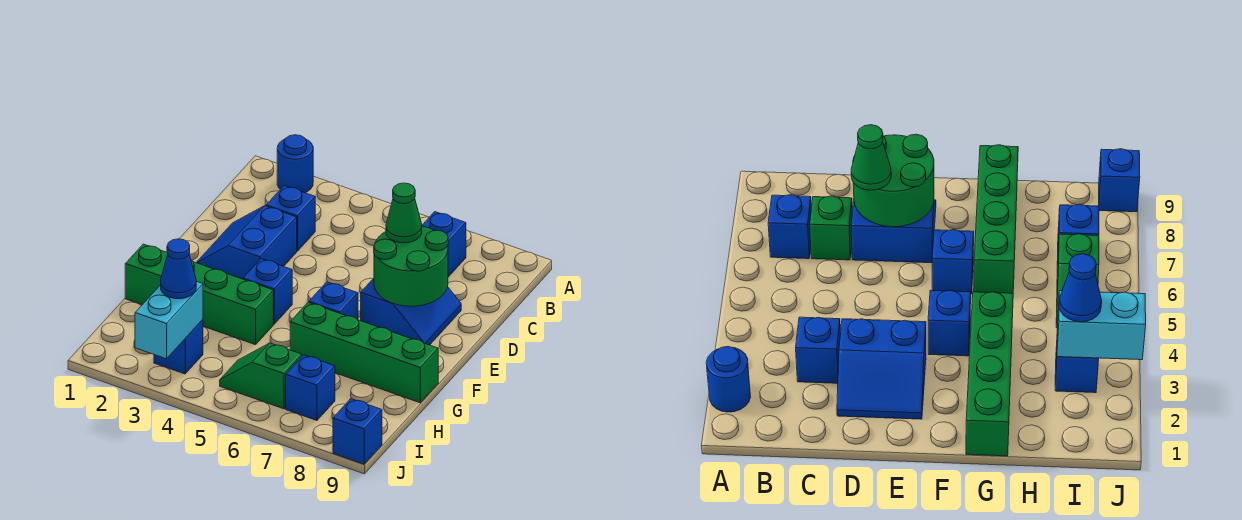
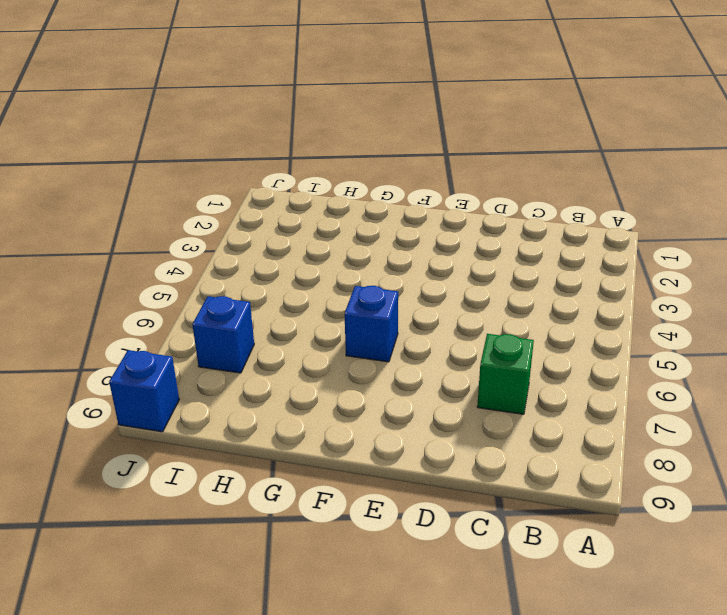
none -> blue round brick A2 level 1
none -> blue brick B7 level 1
none -> blue brick C3 level 1

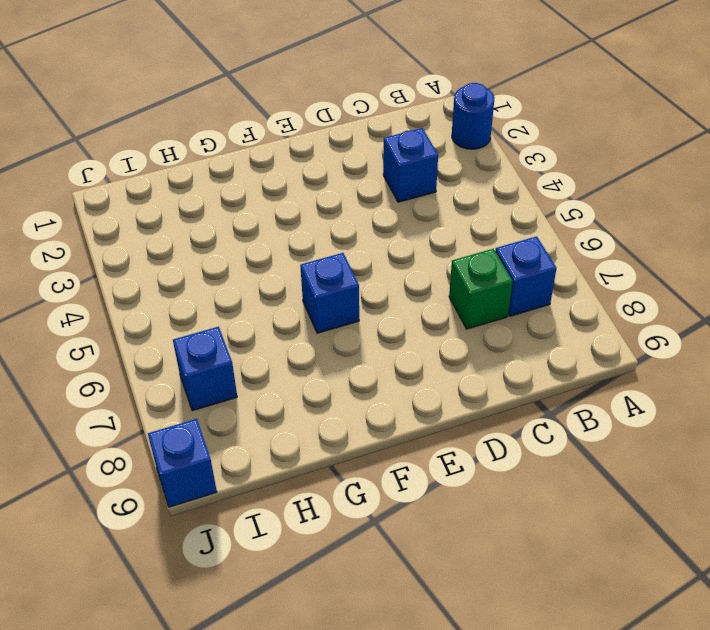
none -> blue slope D2:E3 level 1 top 3
none -> blue slope D7:E8 level 1 top 7
none -> blue brick F4 level 1

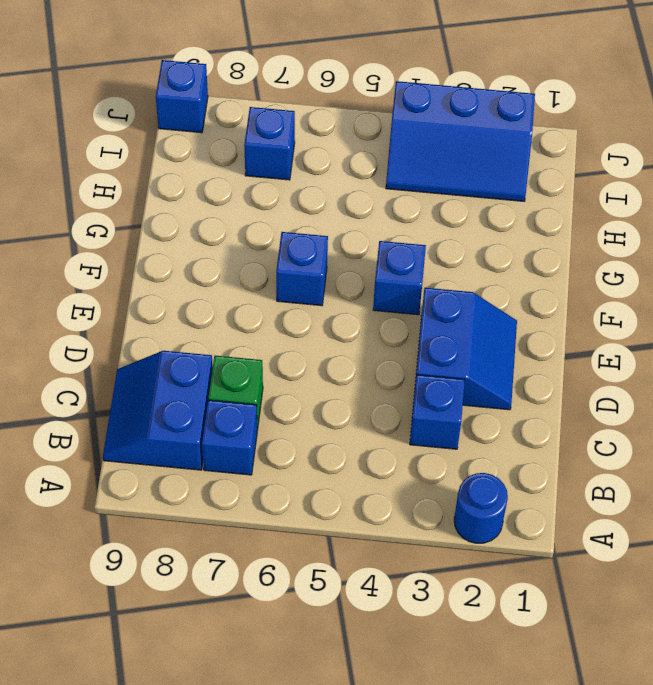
blue slope B8:C9 level 1 top 8 -> blue slope D7:E8 level 1 top 7
blue slope I2:J4 level 1 top J -> blue brick I3 level 1
none -> green brick G1:G4 level 1
none -> green brick G6:G9 level 1
none -> green slope I5:I6 level 1 top 6

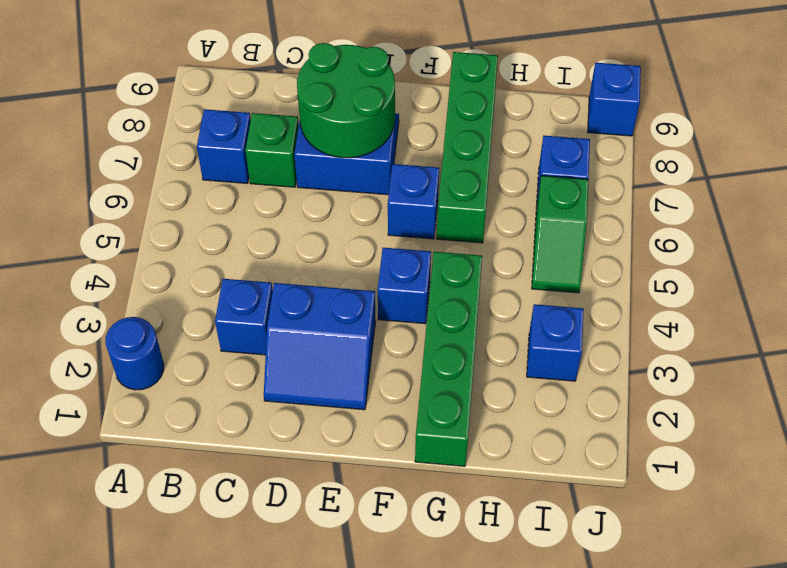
none -> cyan brick I3:J3 level 2
none -> green cone D7 level 3
none -> blue cone I3 level 3

